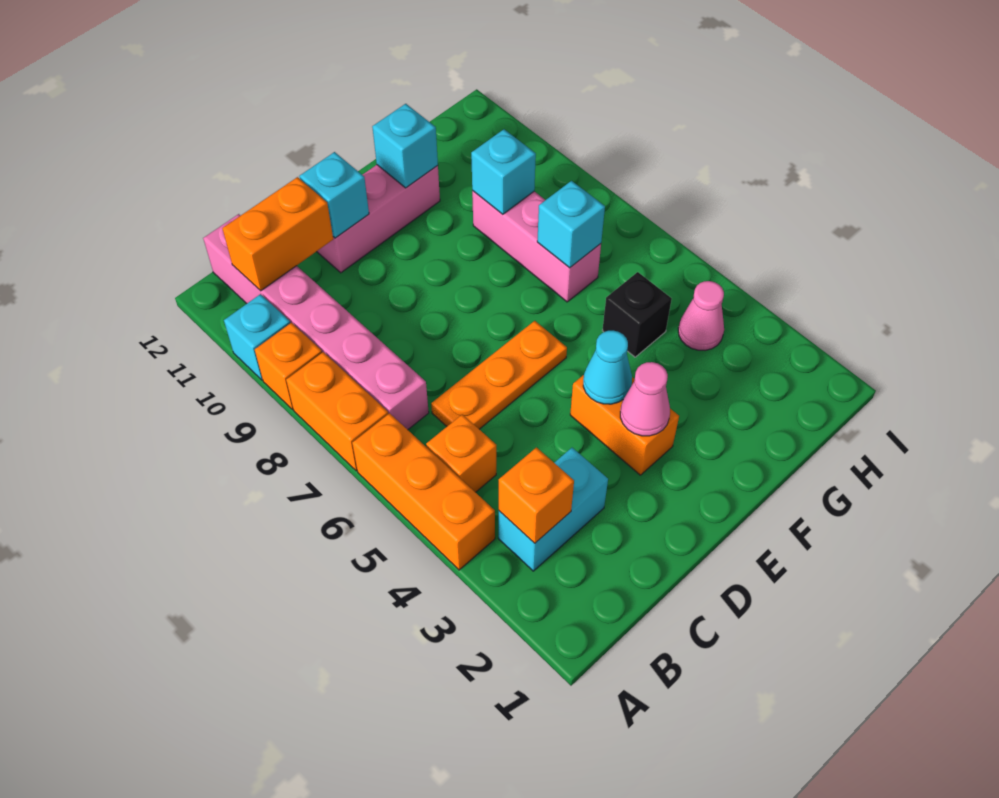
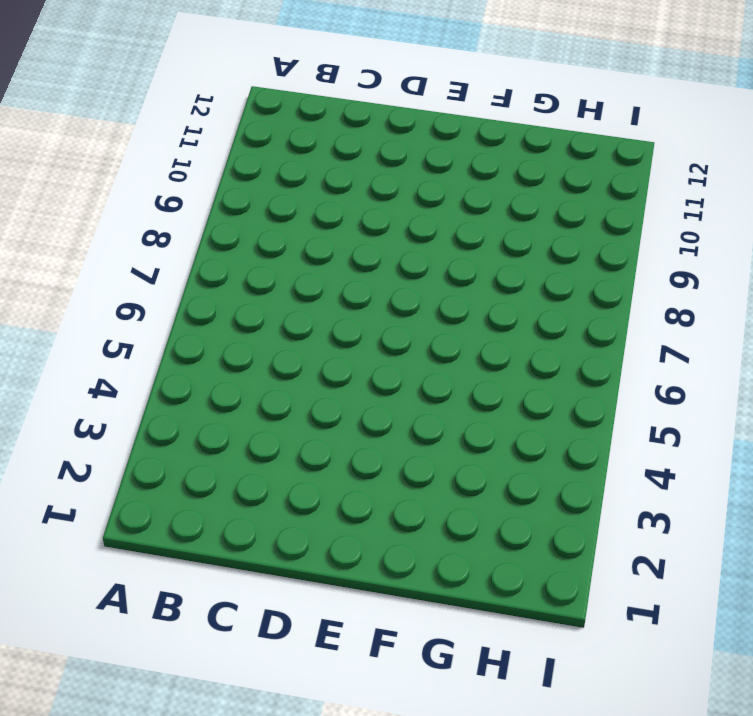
none -> orange brick A4:A6 level 1
none -> orange brick A7:A8 level 1
none -> orange brick A9 level 1

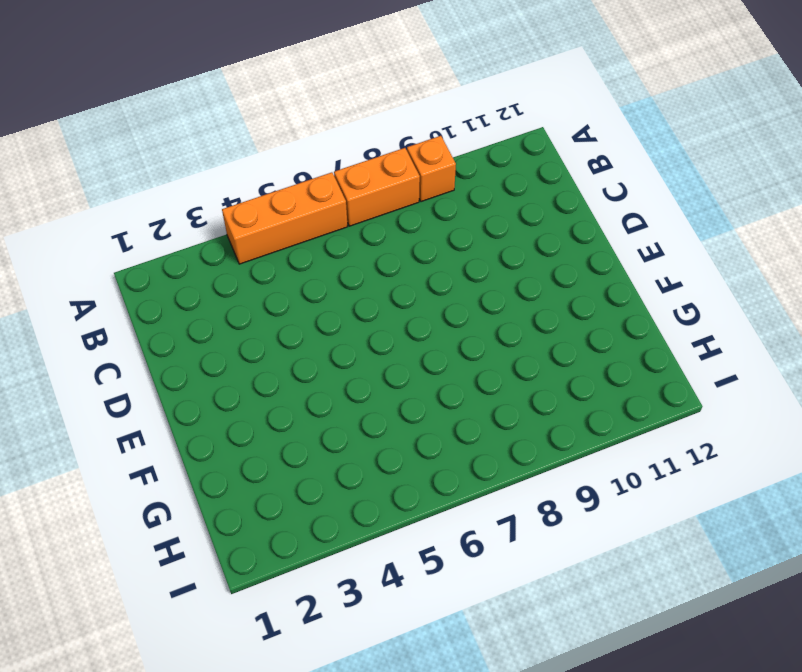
none -> cyan brick A10 level 1
none -> cyan brick B3:C3 level 1
none -> orange brick B5 level 1

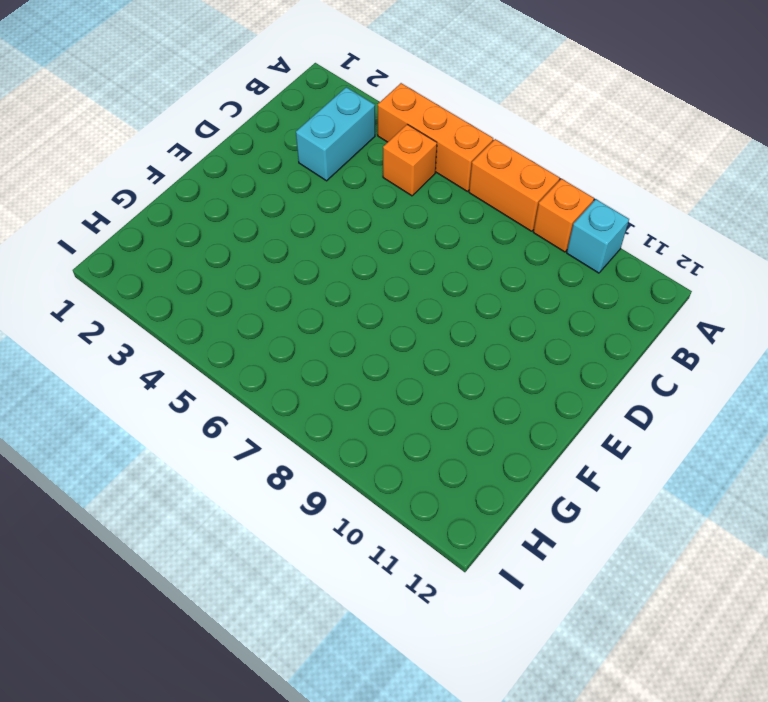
none -> pink brick B7:B12 level 1
none -> orange plate C6:E6 level 1
none -> pink brick D11:F11 level 1

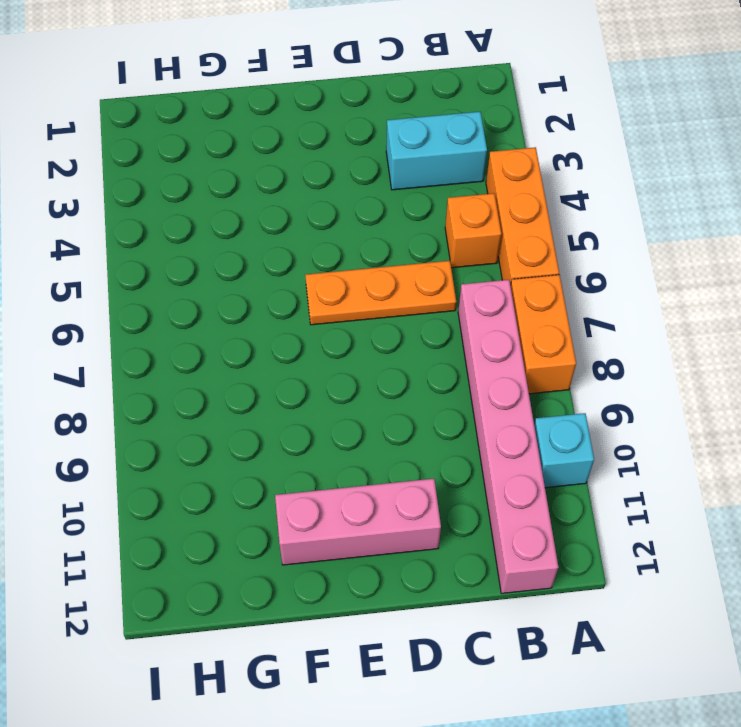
none -> orange brick A9 level 1
none -> orange brick E3:E4 level 1
none -> black brick G5 level 1

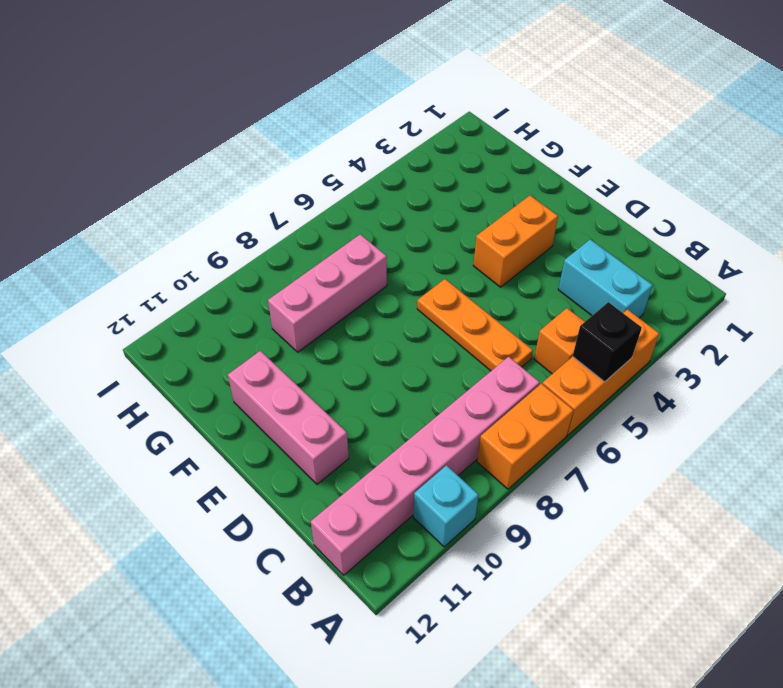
black brick A5 level 2 -> black brick G5 level 1
none -> orange brick A9 level 1
none -> pink cone H4 level 1
none -> orange brick B3 level 2

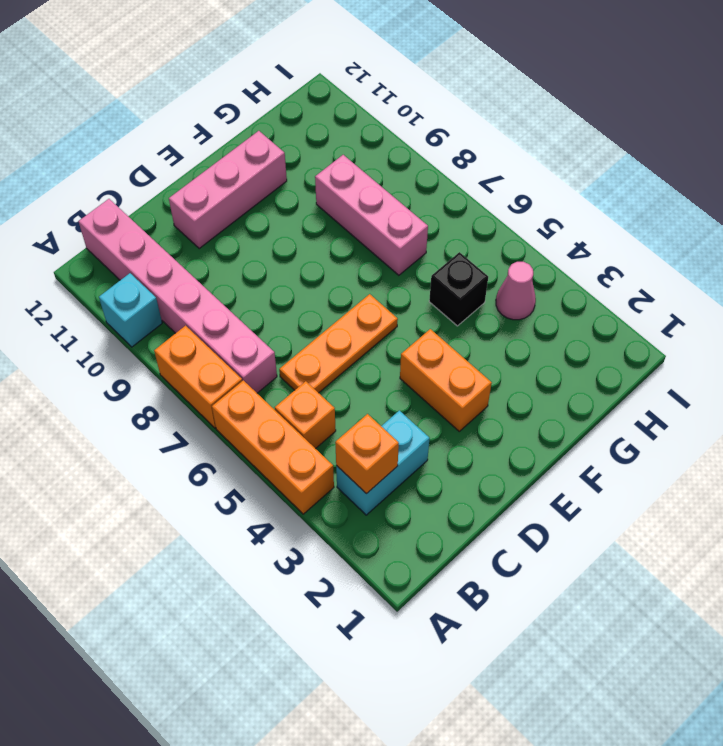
none -> orange brick A9 level 1
none -> orange brick B11:C11 level 2
none -> cyan brick D11 level 2

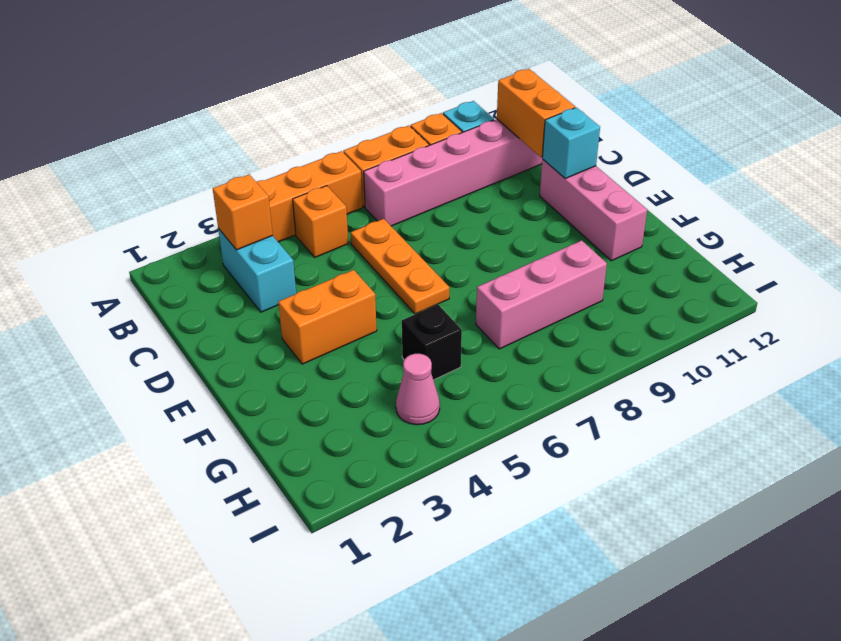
none -> pink cone E3 level 2
none -> cyan cone E4 level 2
none -> cyan brick F11 level 2

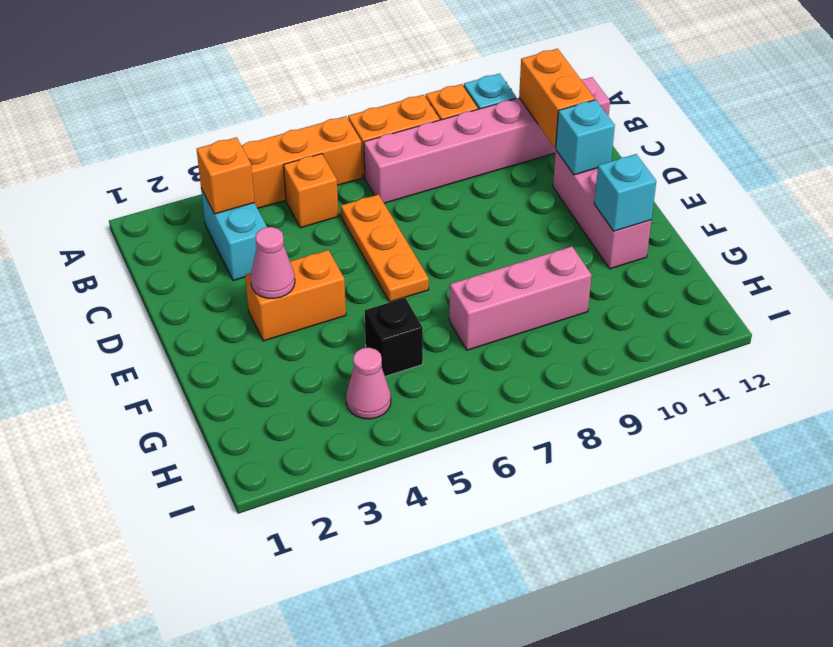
none -> cyan cone E4 level 2
none -> cyan brick G7 level 2
none -> cyan brick G9 level 2

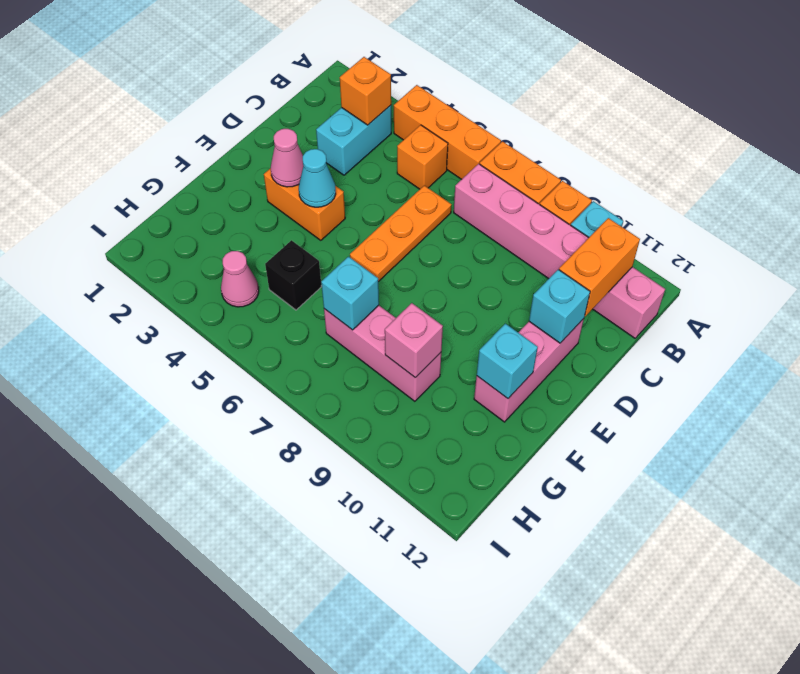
pink brick G9 level 2 -> cyan brick G9 level 2

